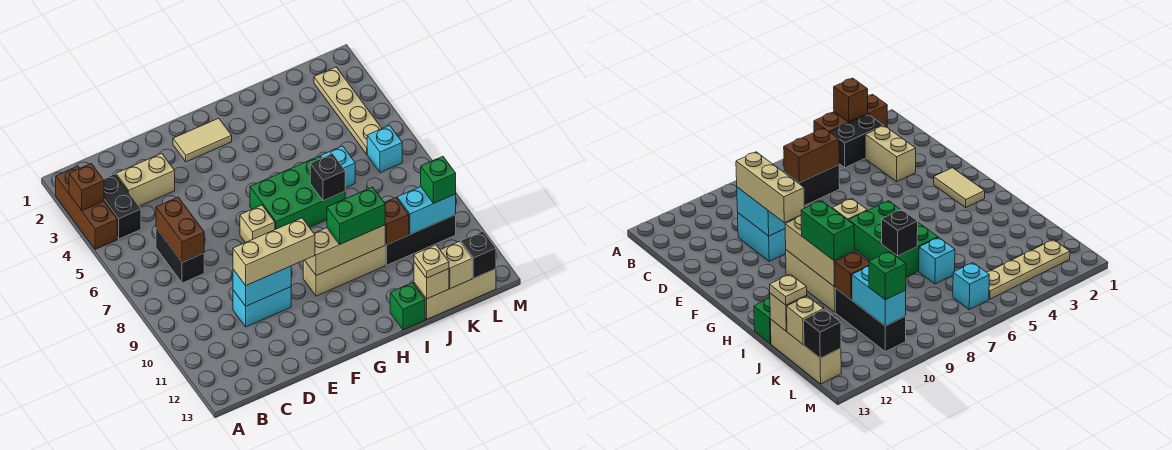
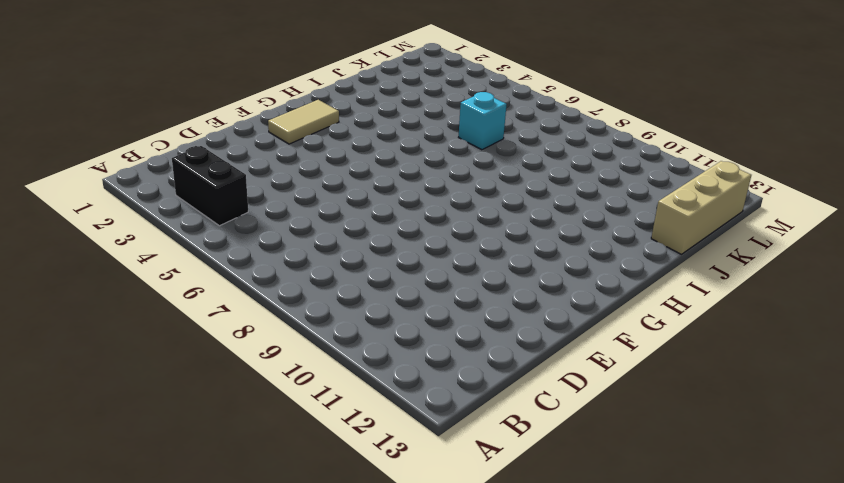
none -> brown brick A2:A4 level 1
none -> tan brick C3:D3 level 1
none -> black brick C6:C7 level 1

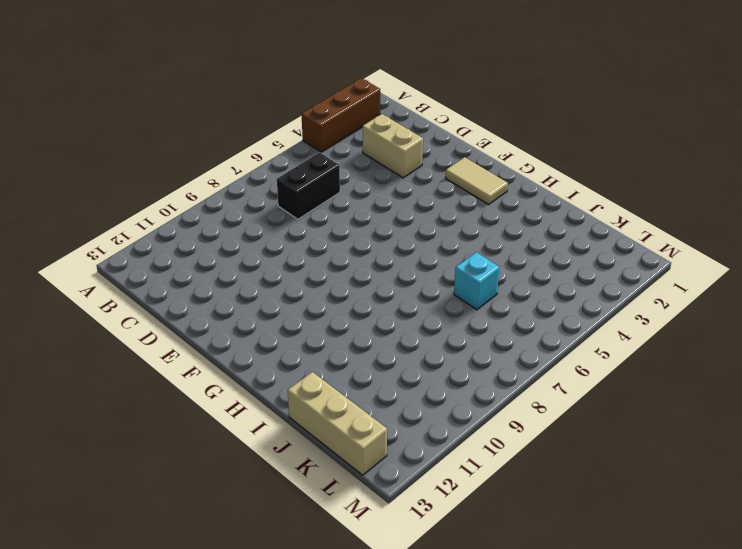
none -> black brick B3:B4 level 1
none -> cyan brick D10:E10 level 1
none -> tan brick F7 level 1

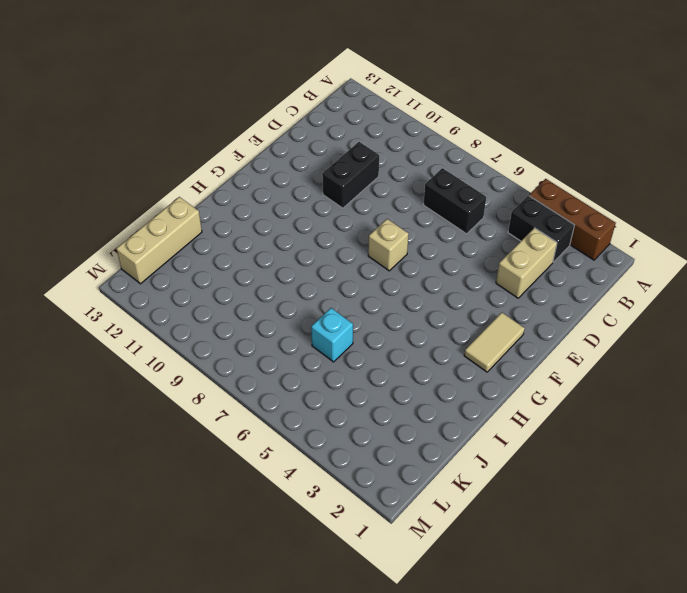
black brick D10:E10 level 1 -> cyan brick D10:E10 level 1
none -> green brick G6:I7 level 1
none -> tan brick G10:I10 level 1
none -> green brick I13 level 1

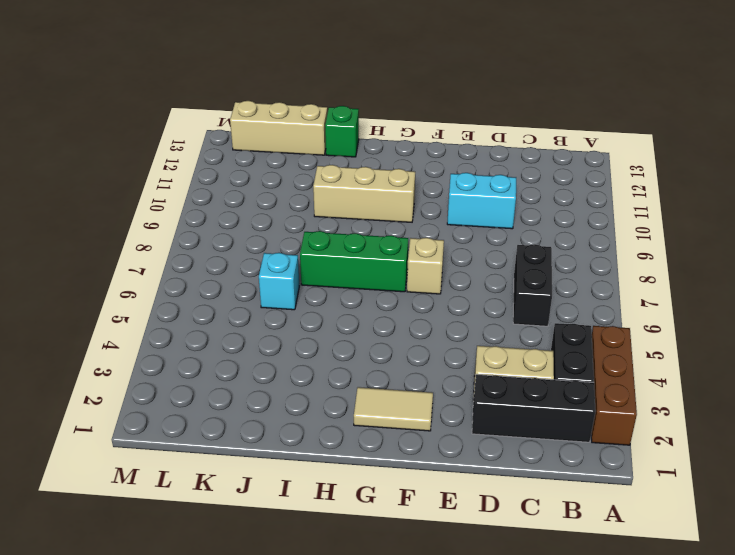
black brick B2:D2 level 1 -> black brick J10:L10 level 1
green brick G7:I7 level 1 -> green brick G6:I7 level 1
none -> tan plate L2:L5 level 1
none -> cyan brick L6 level 1
none -> brown brick A3 level 2

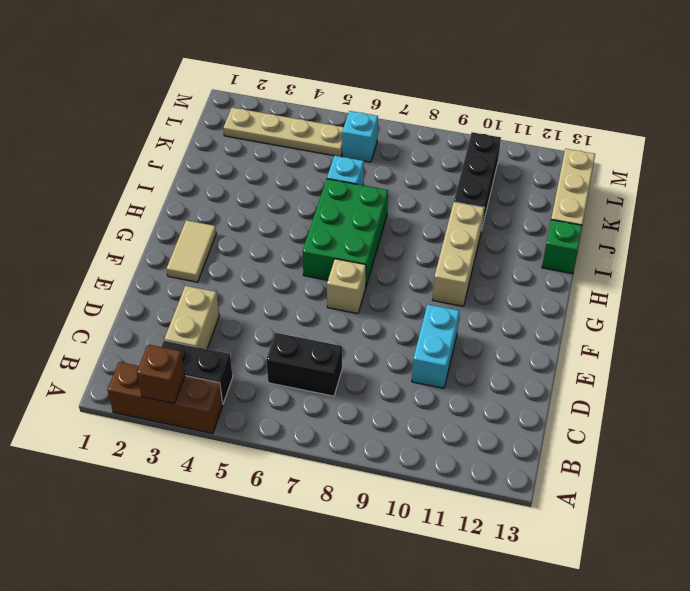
none -> brown brick C6:C7 level 2
none -> cyan brick D10:E10 level 2
none -> tan brick G10:I10 level 2

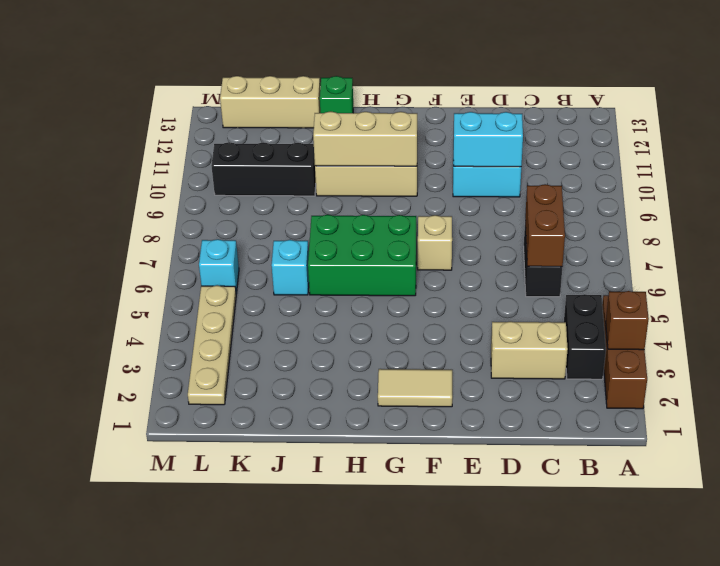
none -> black brick I7 level 2
none -> brown brick J10 level 2
none -> tan brick J13 level 2

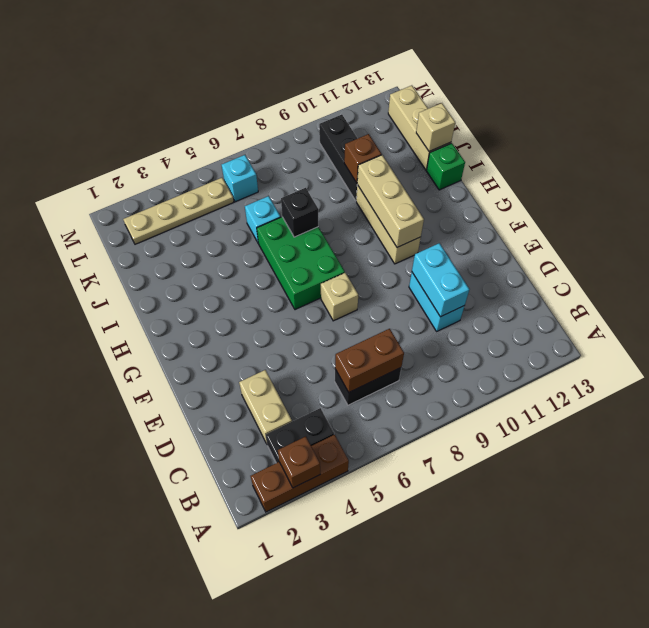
none -> tan tile F2:G2 level 1
none -> cyan brick K10:L10 level 2
none -> tan brick K13 level 2

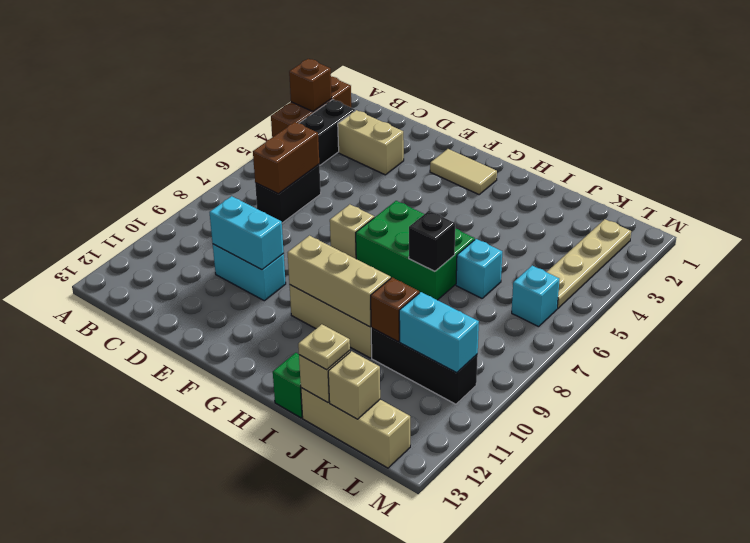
none -> black brick L13 level 2
none -> tan brick D10:F10 level 3
none -> green brick H10:I10 level 3

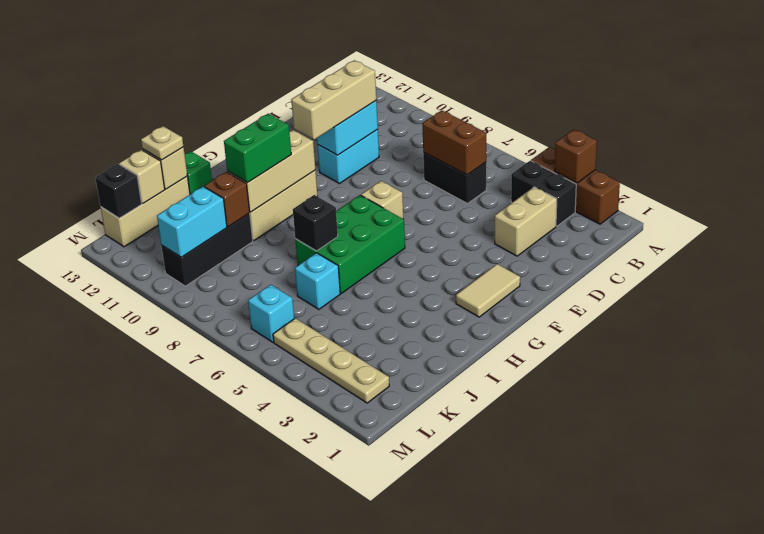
none -> green brick L10 level 3

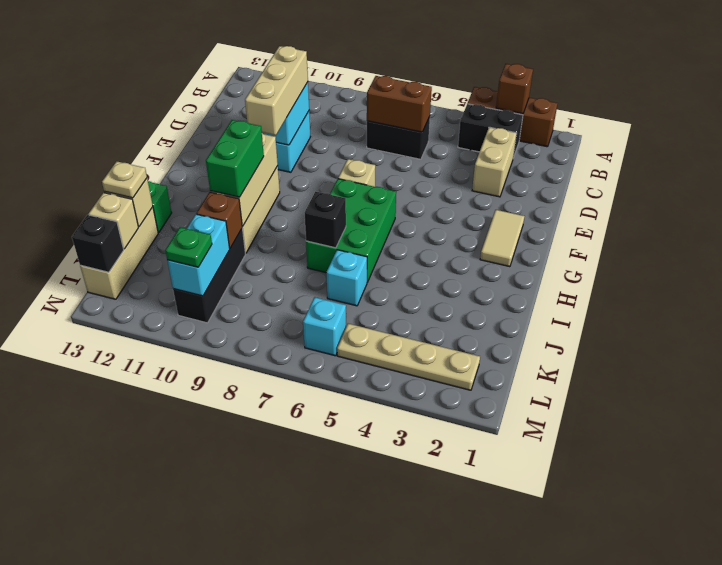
green plate L10 level 3 -> green brick L10 level 3

